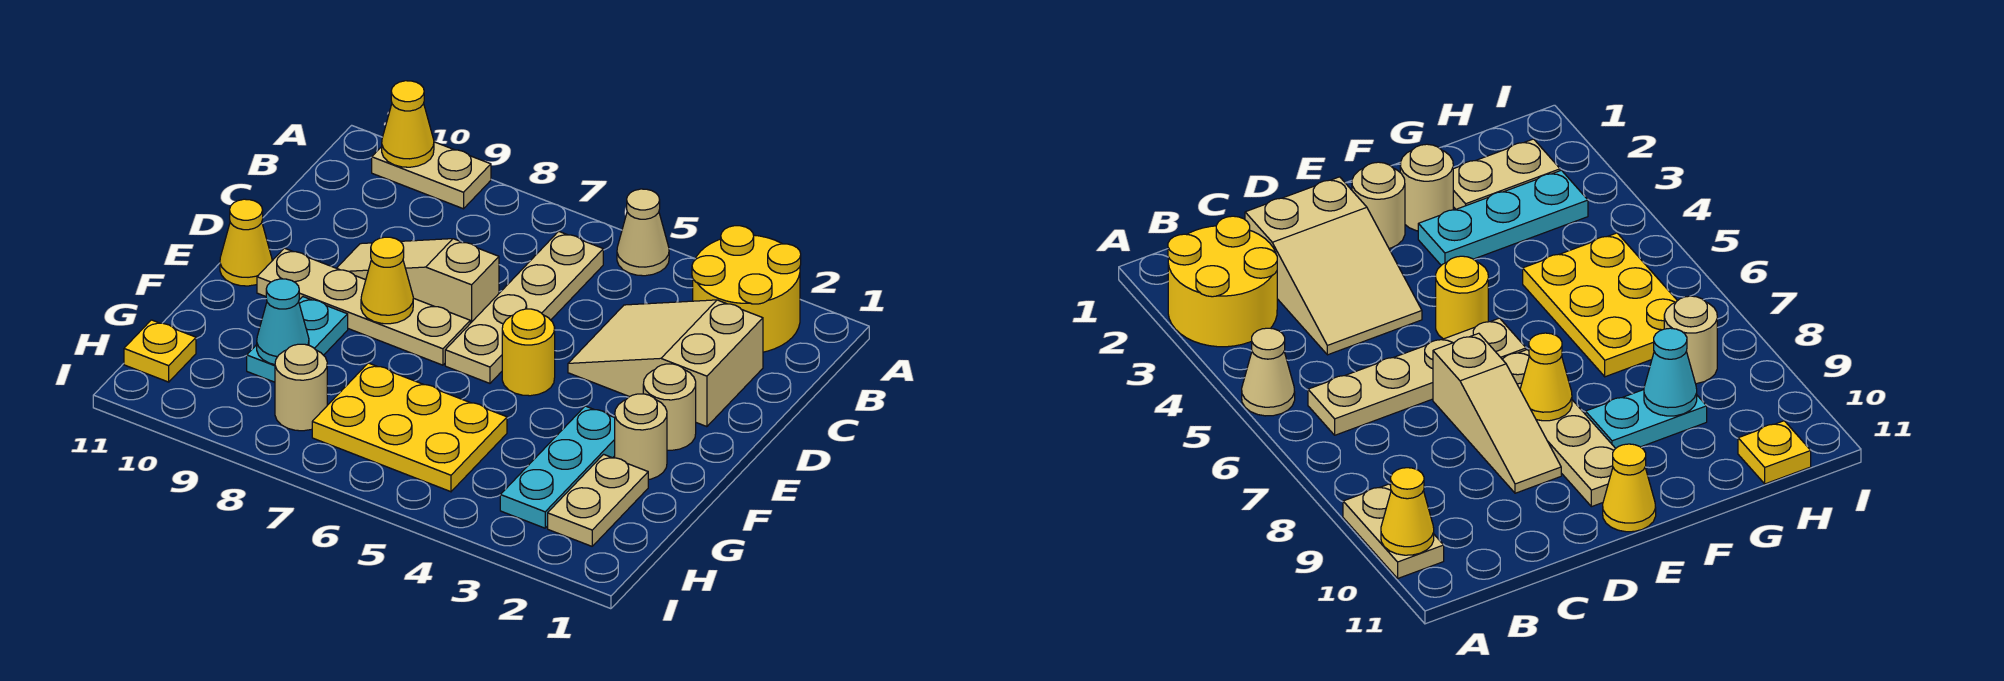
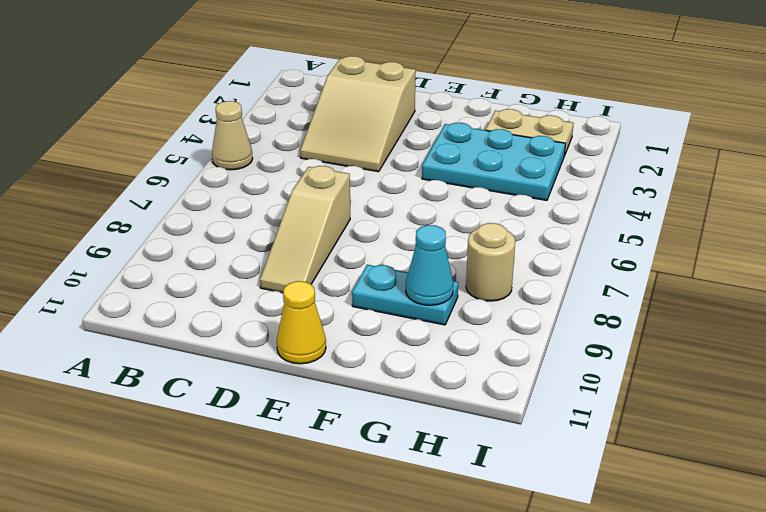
cyan plate F3:H4 level 1 -> cyan plate F3:H3 level 1
none -> yellow round brick A2:B3 level 1
none -> tan plate A9:A10 level 1
none -> tan plate B6:E6 level 1

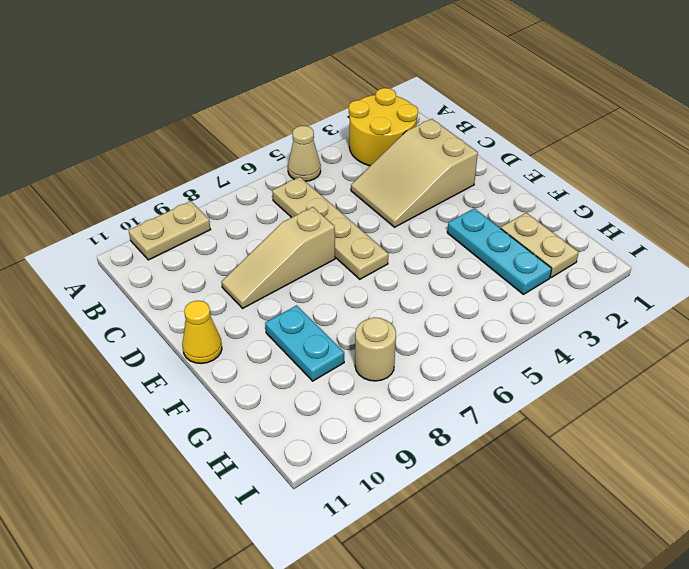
none -> tan round brick E2 level 1
none -> yellow round brick E5 level 1
none -> tan plate E7:E10 level 1

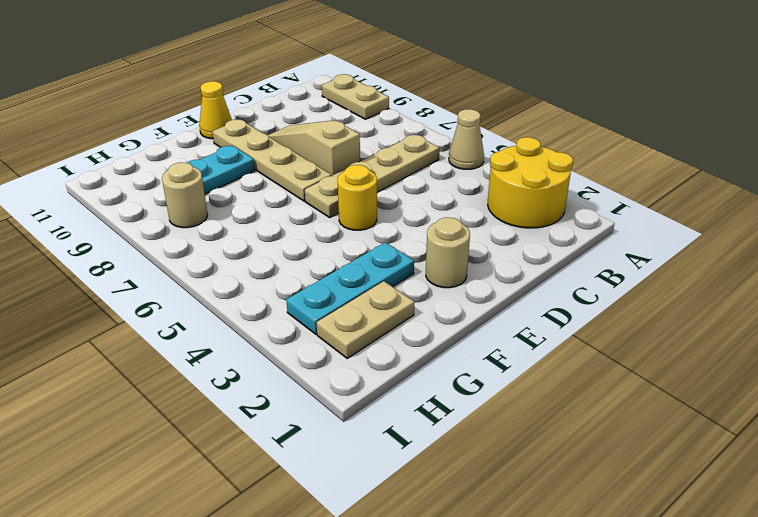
none -> tan slope C2:D4 level 1 top 2
none -> tan round brick F2 level 1
none -> yellow plate G5:H7 level 1

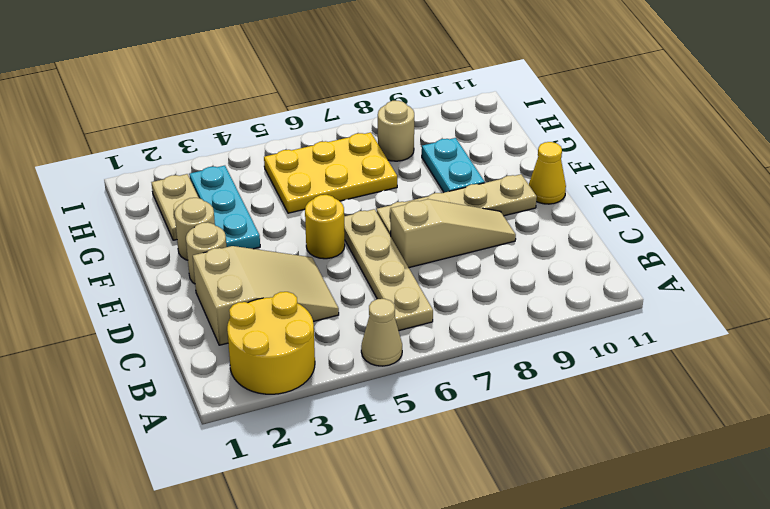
none -> tan plate A9:A10 level 1
none -> yellow plate H11 level 1
none -> yellow cone A10 level 2

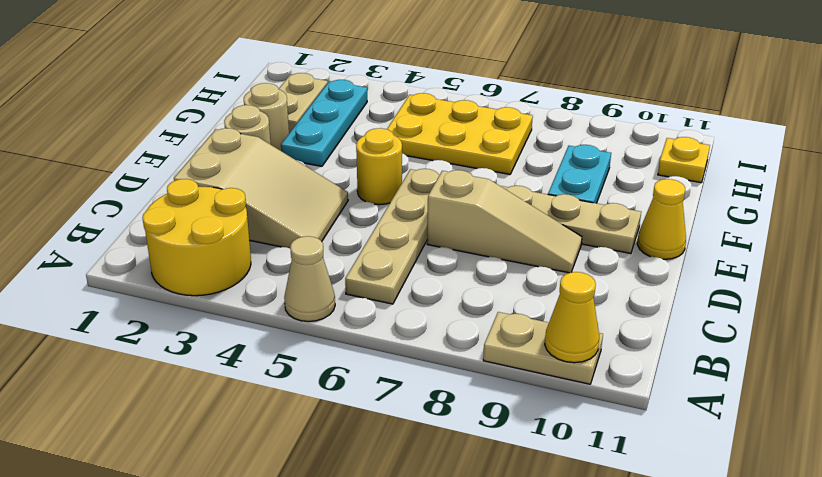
none -> tan round brick H8 level 1
none -> yellow cone E8 level 2
none -> cyan cone G9 level 2

